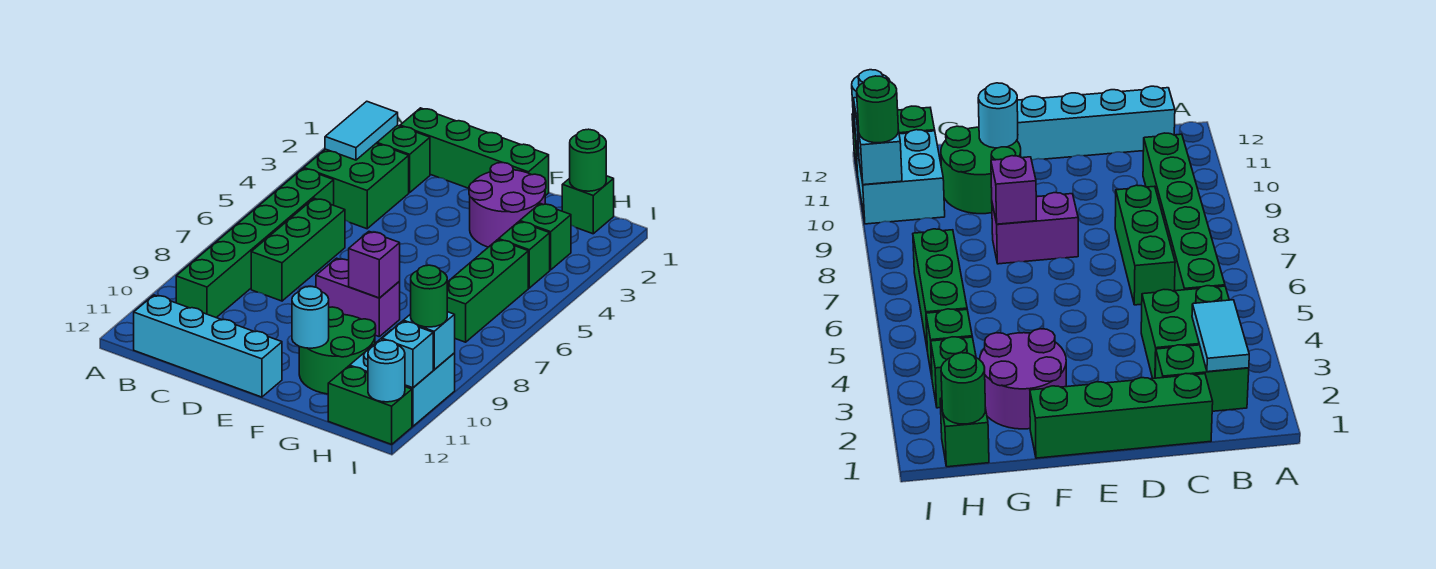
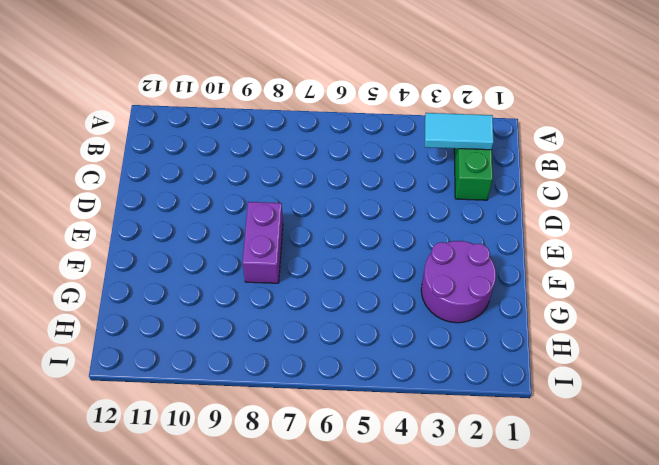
none -> green brick B3:C4 level 1
none -> green brick B5:B10 level 1
none -> cyan brick B12:E12 level 1

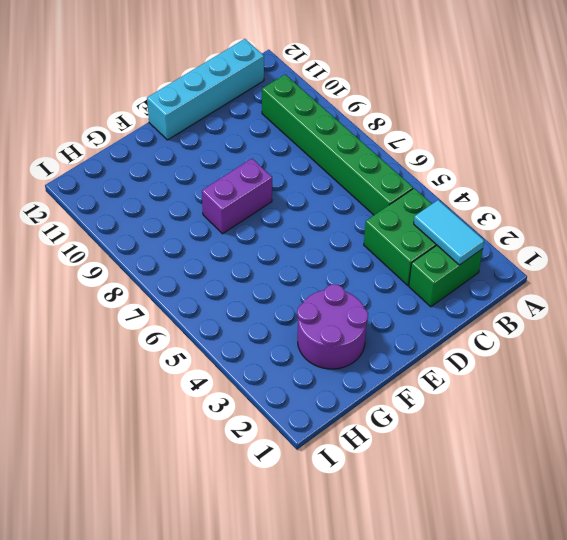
none -> green brick C1:F1 level 1
none -> green brick C6:C8 level 1
none -> green round brick F10:G11 level 1

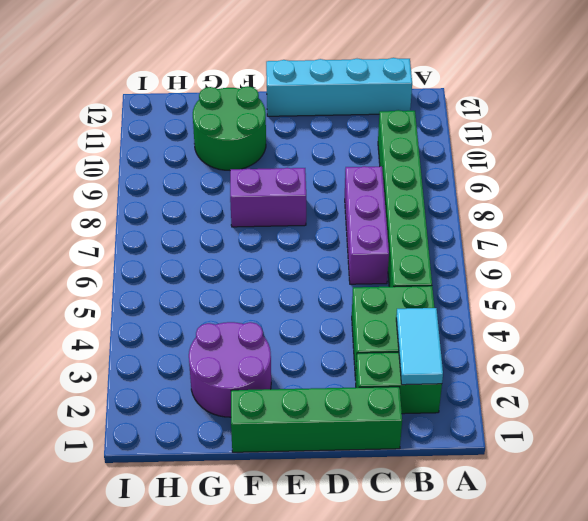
purple brick C6:C8 level 1 -> green brick C6:C8 level 1
none -> green brick H1 level 1
none -> green brick H3 level 1
none -> green brick H4 level 1

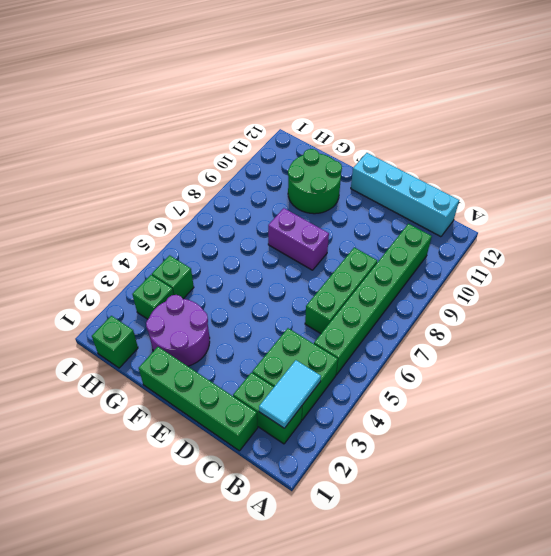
none -> green brick H5:H7 level 1
none -> cyan brick H10:I11 level 1
none -> green brick H12:I12 level 1

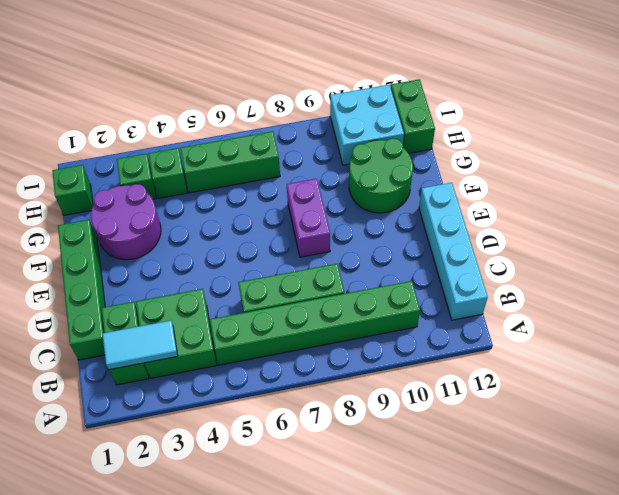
none -> purple brick F8 level 2
none -> cyan round brick F11 level 2
none -> green round brick H1 level 2

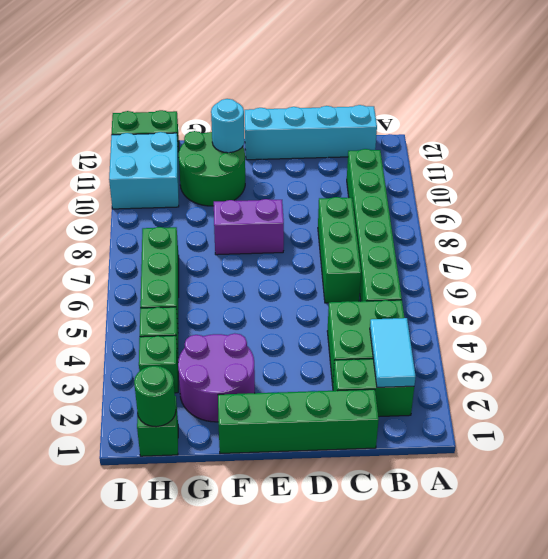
none -> purple brick F8 level 2
none -> cyan brick I10 level 2
none -> cyan brick I11 level 2

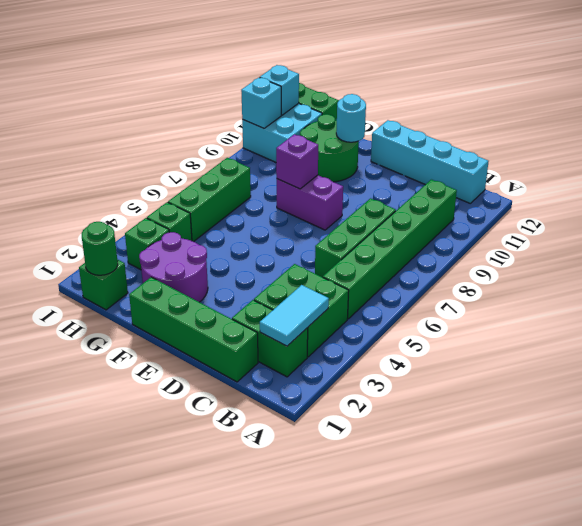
none -> cyan round brick I12 level 2
none -> green round brick I10 level 3

